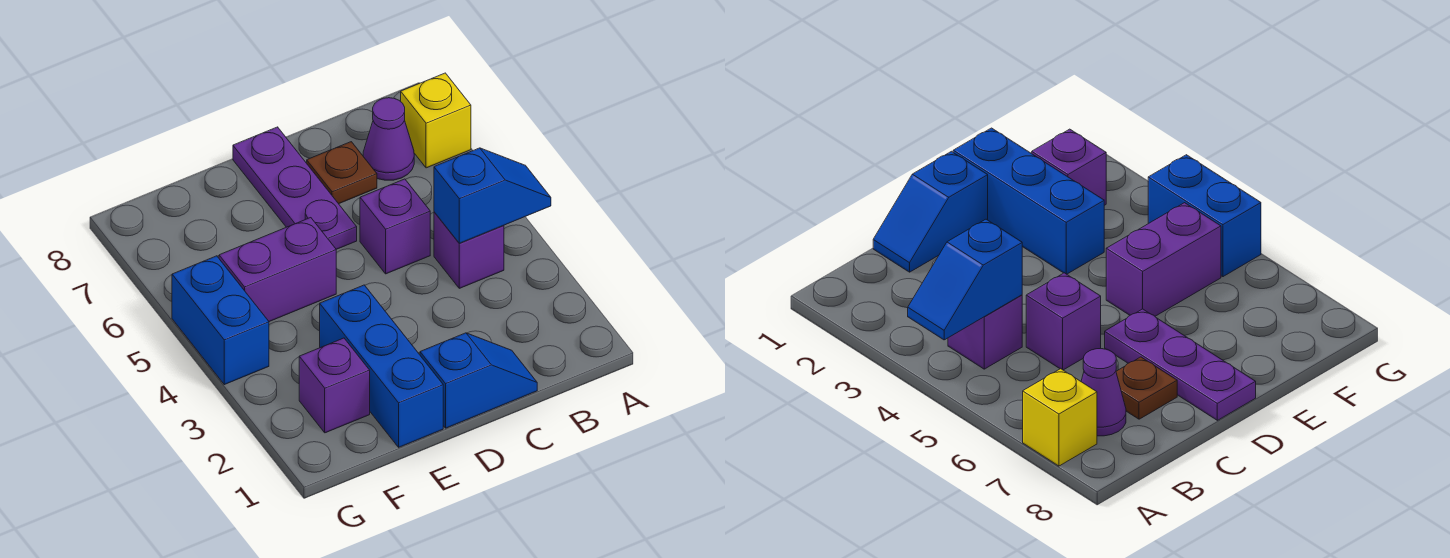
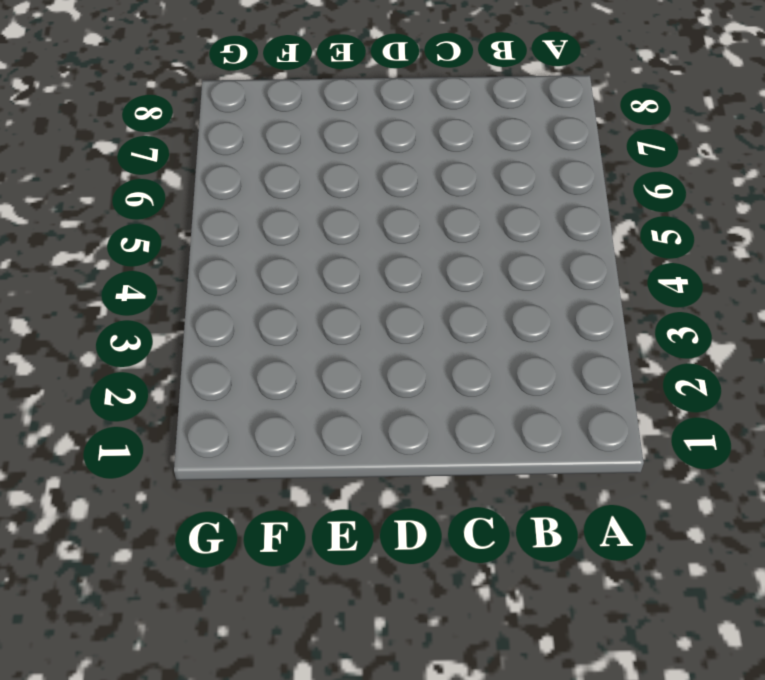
none -> yellow brick A7 level 1
none -> purple brick B4 level 1
none -> purple cone B7 level 1

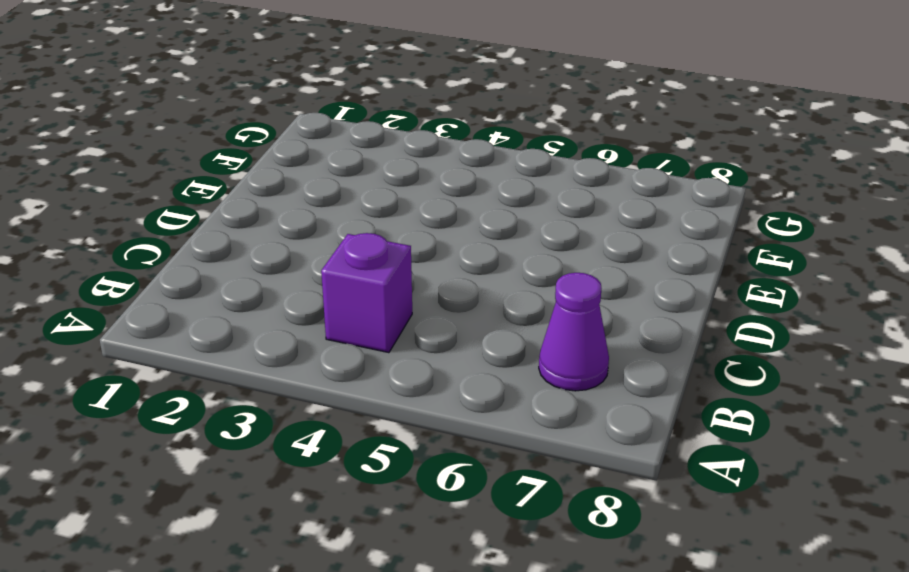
none -> yellow brick A7 level 1
none -> blue slope C1:D1 level 1 top D
none -> purple brick C5 level 1

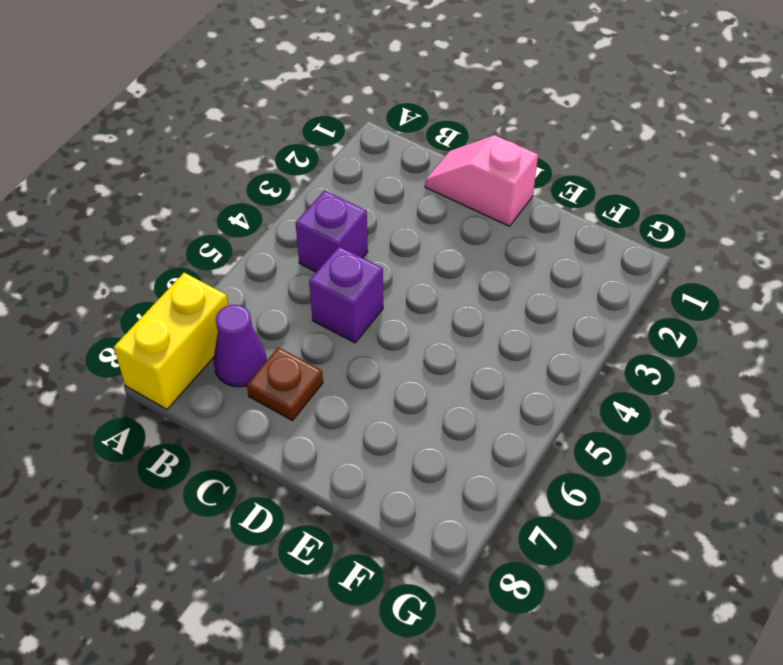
yellow brick A7:A8 level 1 -> yellow brick A7 level 1
pink slope C1:D1 level 1 top D -> blue slope C1:D1 level 1 top D
none -> purple plate D6:D8 level 1
none -> blue brick E1:E3 level 1
none -> purple brick E5:F5 level 1

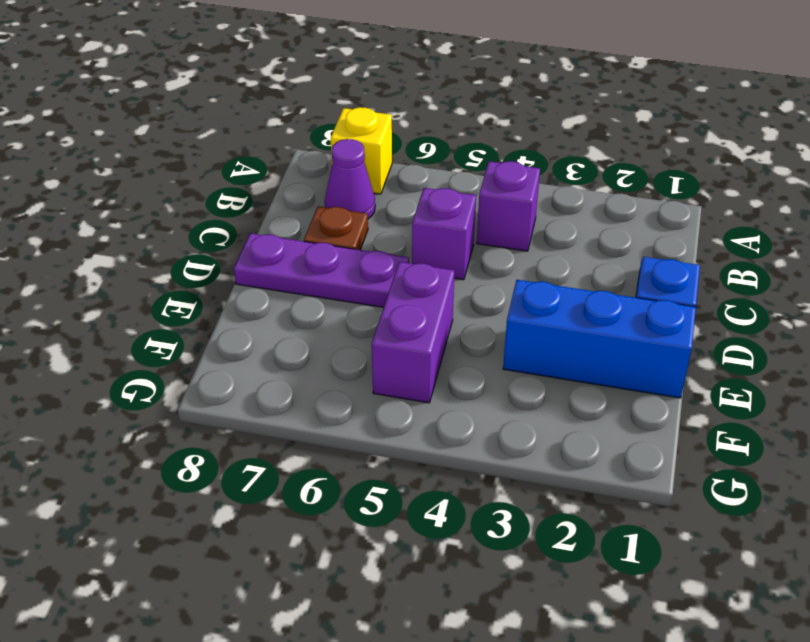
none -> purple brick F2 level 1
none -> blue brick G4:G5 level 1
none -> blue slope A4:B4 level 2 top B

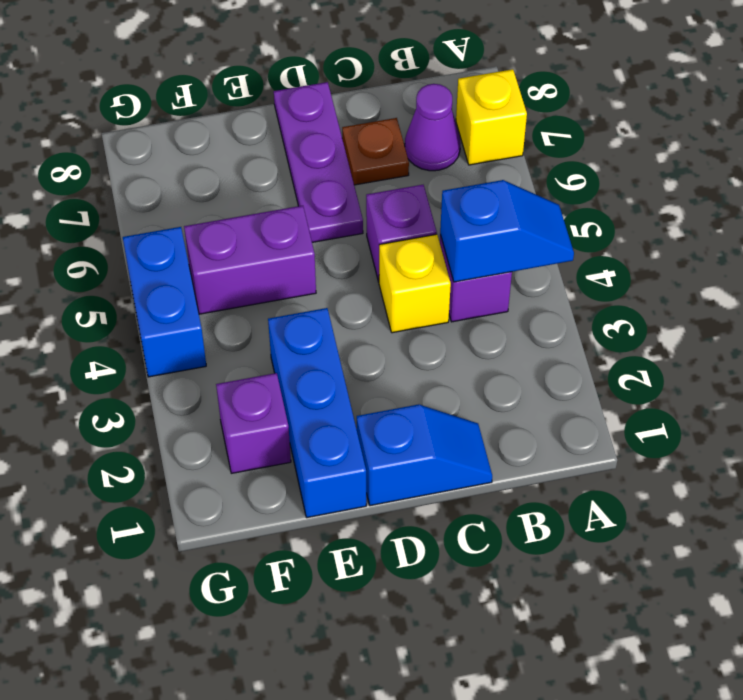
yellow brick C4 level 1 -> none

